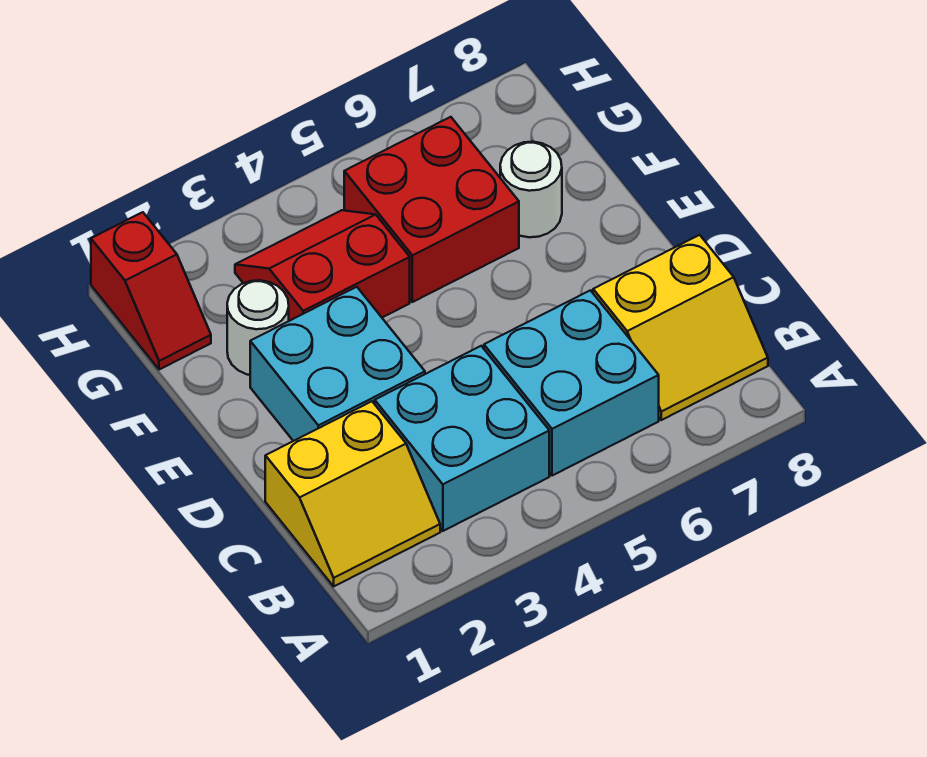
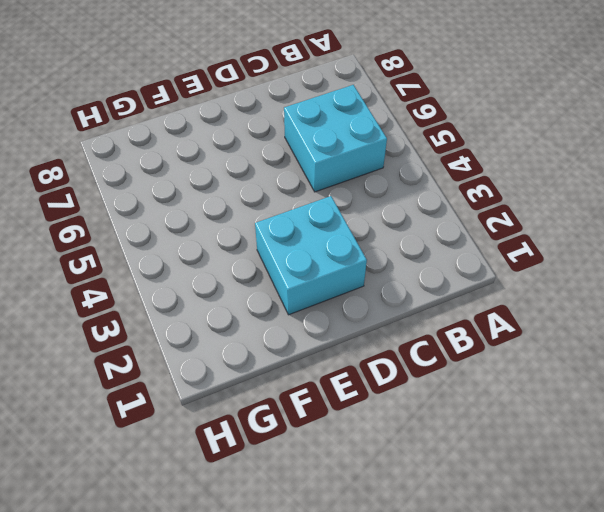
none -> yellow slope B1:C2 level 1 top C
none -> cyan brick B3:C4 level 1

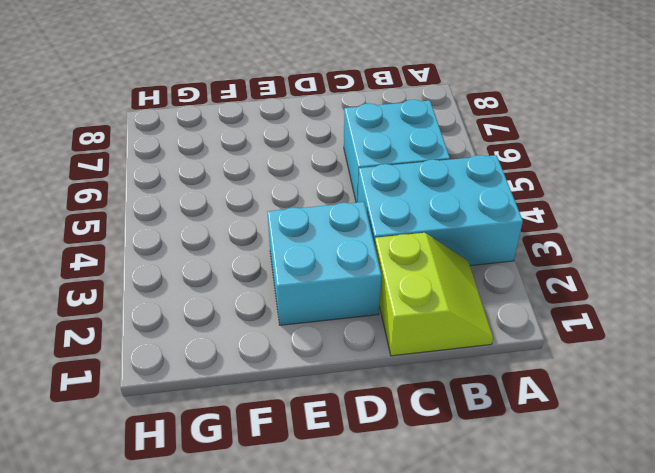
cyan brick A3:C4 level 1 -> cyan brick B3:C4 level 1
lime slope B1:C2 level 1 top C -> yellow slope B1:C2 level 1 top C
none -> yellow slope B7:C8 level 1 top C
none -> white round brick F2 level 1

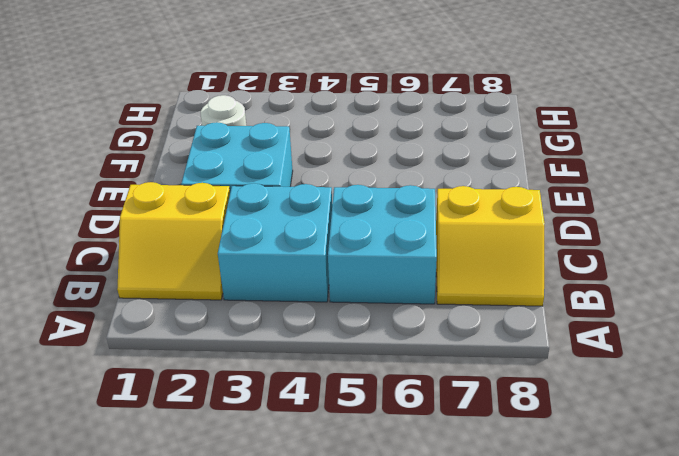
none -> red slope F3:G4 level 1 top F
none -> red brick F5:G6 level 1

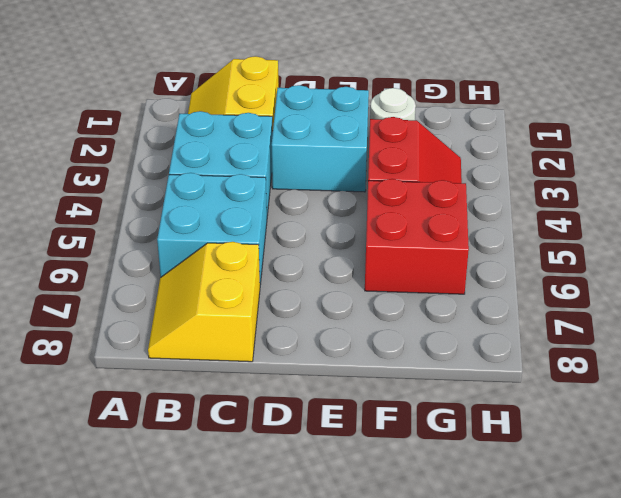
none -> white round brick F7 level 1
none -> red slope G1:H1 level 1 top H

